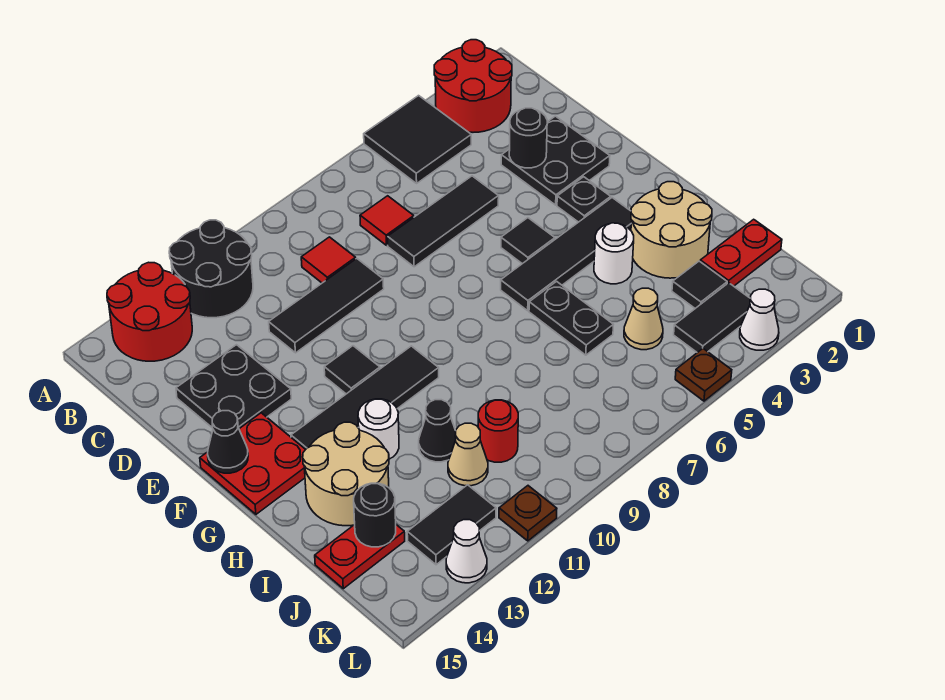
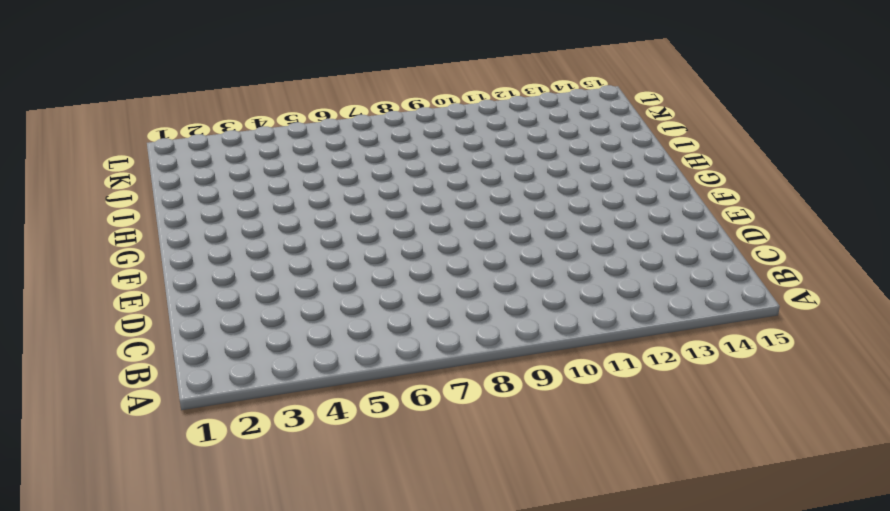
none -> red round brick A2:B3 level 1
none -> black tile A4:B5 level 1
none -> black round brick A11:B12 level 1
none -> red round brick A13:B14 level 1

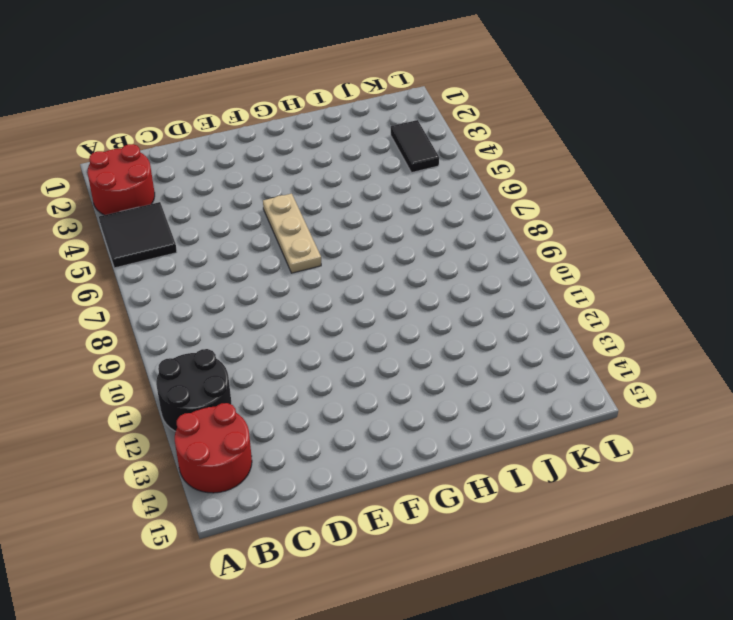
tan plate F5:F7 level 1 -> black tile F5 level 1
none -> red tile C7 level 1
none -> red tile C9 level 1
none -> black plate D2:E3 level 1
none -> black tile D5:D7 level 1

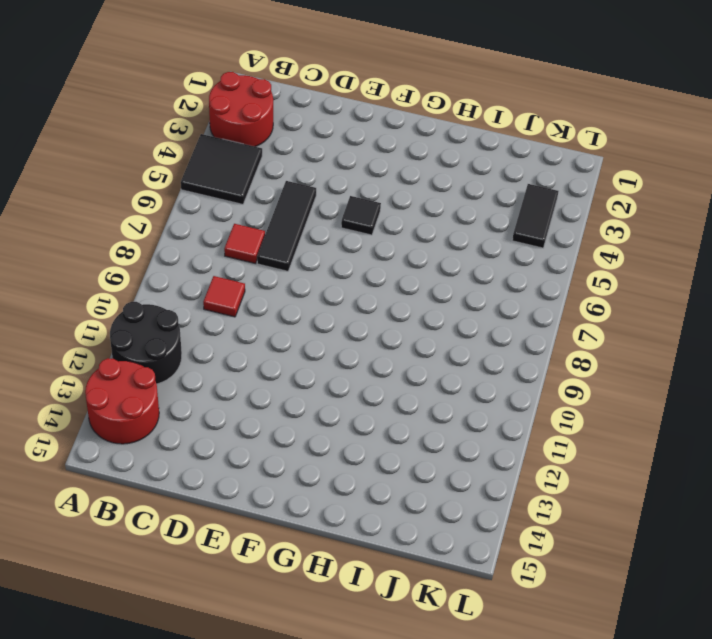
none -> black plate D2:E3 level 1
none -> black tile D9:D11 level 1
none -> black plate D13:E14 level 1
none -> black plate F3 level 1

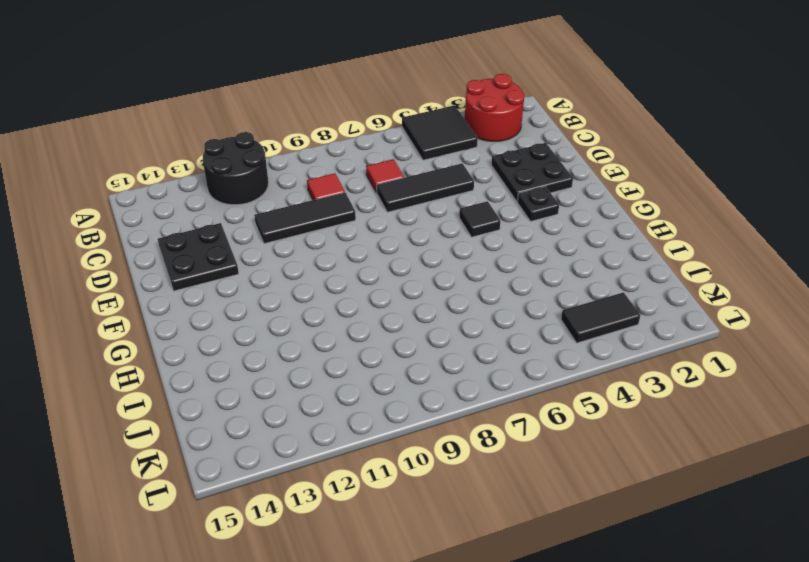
none -> red round brick A13:B14 level 1
none -> black tile F11 level 1
none -> red plate F14:G15 level 1
none -> black tile G3:G6 level 1

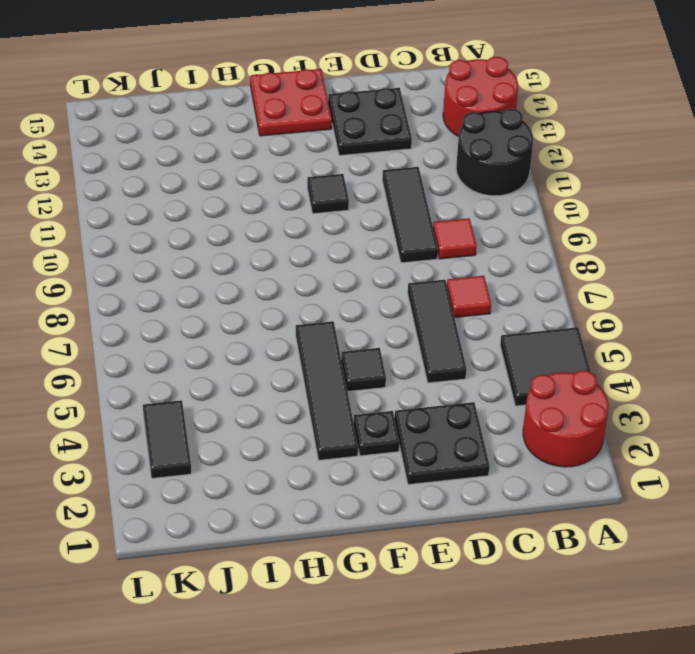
none -> black tile G10:G13 level 1
none -> tan round brick H2:I3 level 1
none -> white round brick H4 level 1
none -> black plate H6:I6 level 1

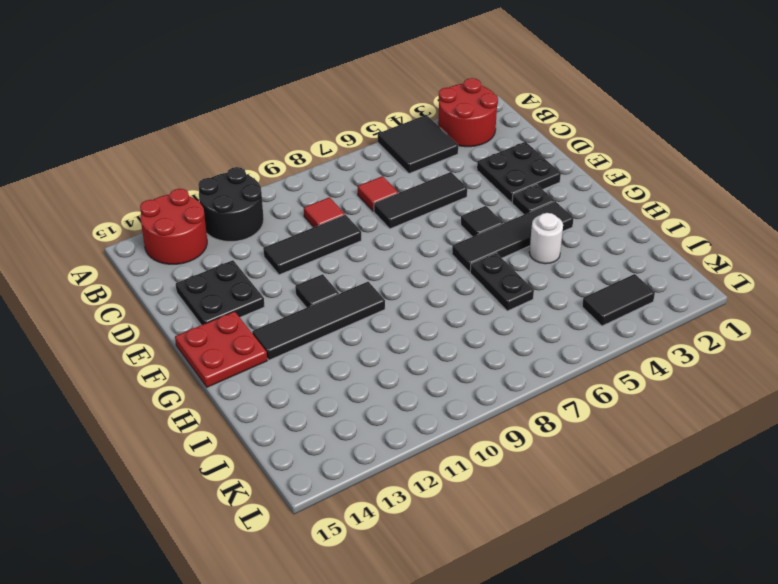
none -> tan round brick H2:I3 level 1
none -> white round brick H12 level 1
none -> tan round brick H13:I14 level 1
none -> black cone I11 level 1

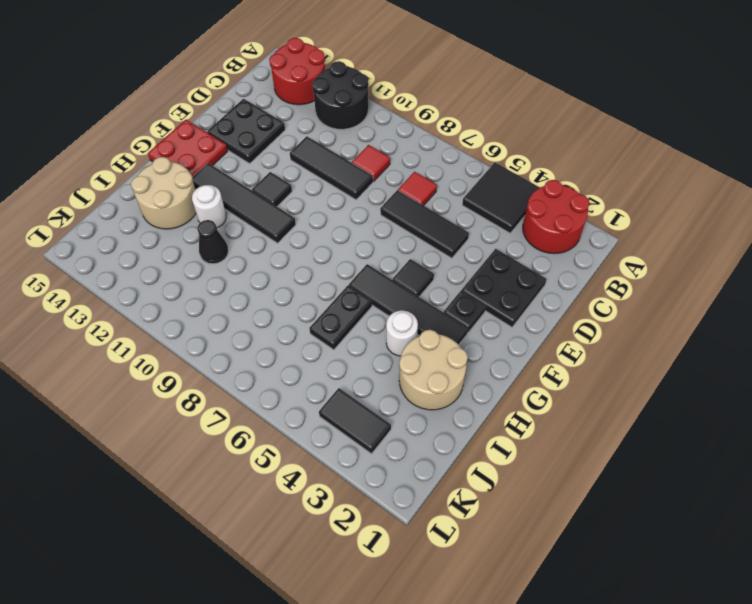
none -> red plate J1:J2 level 1
none -> black tile J3 level 1
none -> tan cone J5 level 1
none -> red round brick J10 level 1

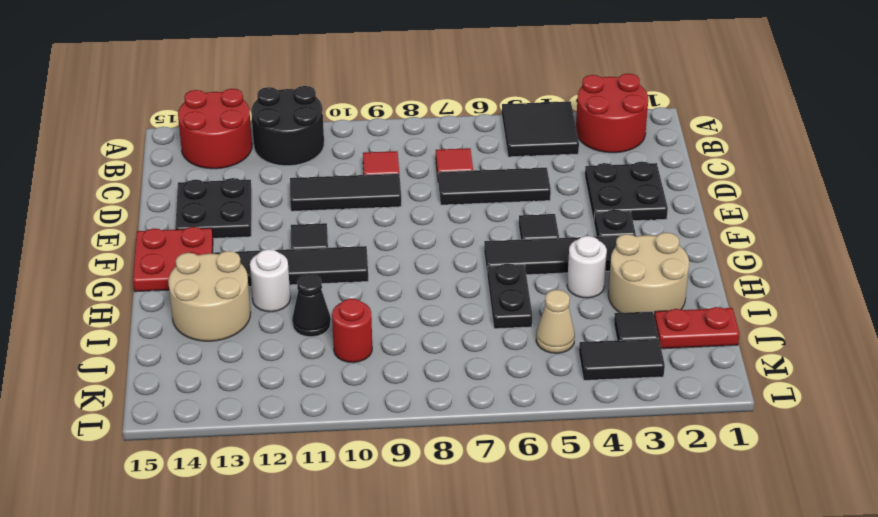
none -> tan cone J11 level 1
none -> red plate J14:J15 level 1
none -> black tile K12:K13 level 1
none -> white cone L3 level 1

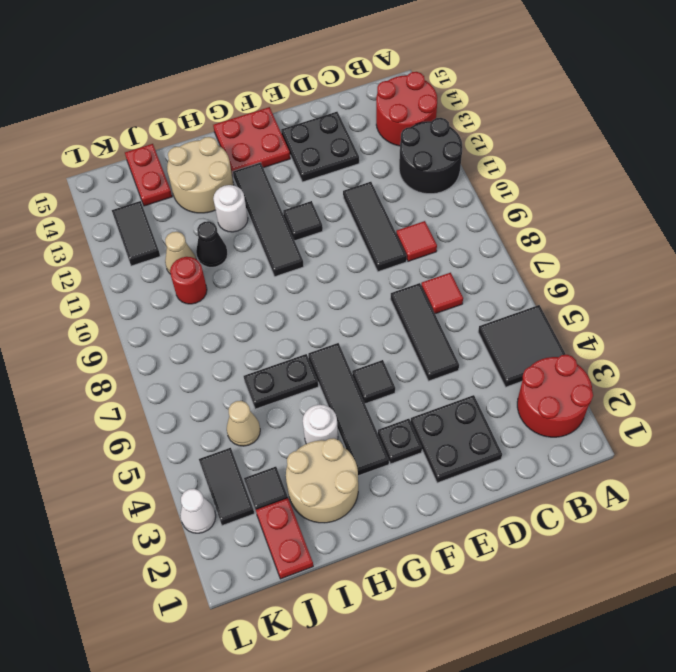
none -> brown plate L5 level 1
none -> brown plate L11 level 1
none -> white cone L13 level 1
none -> black round brick D3 level 2

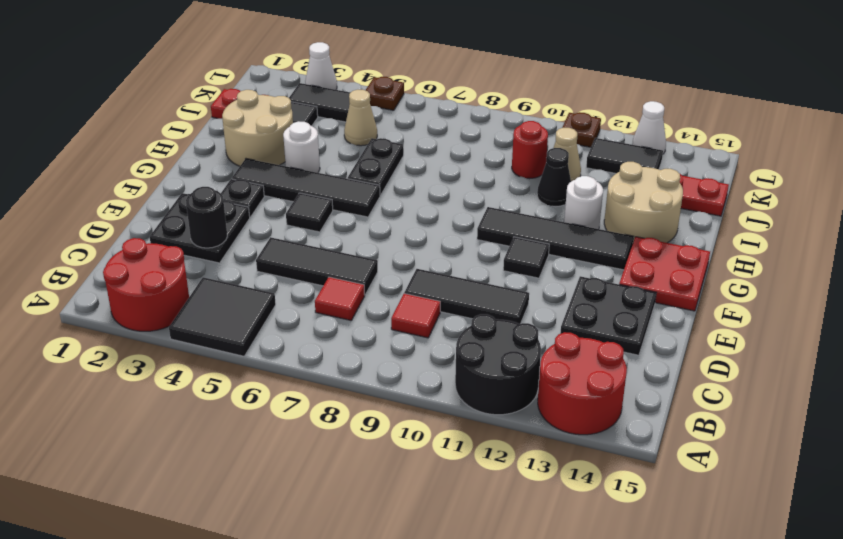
none -> black cone F15 level 2
none -> black round brick J14 level 2

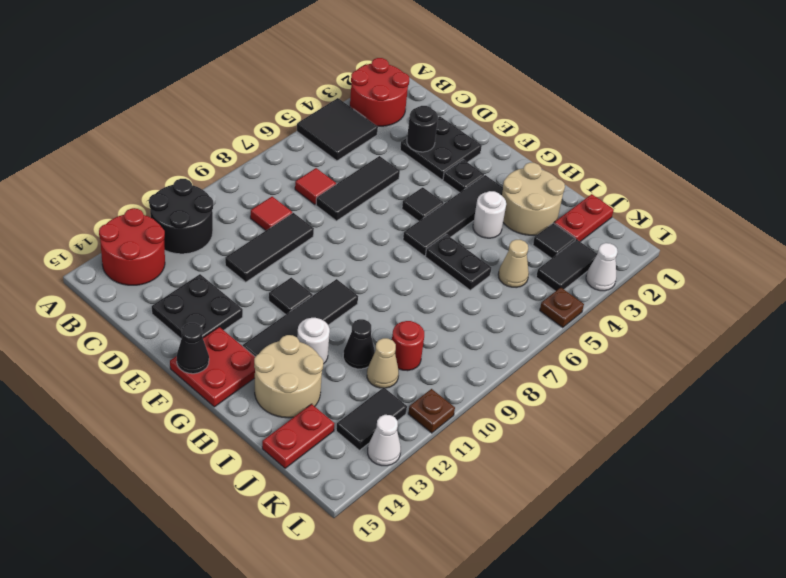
none -> black round brick J14 level 2

